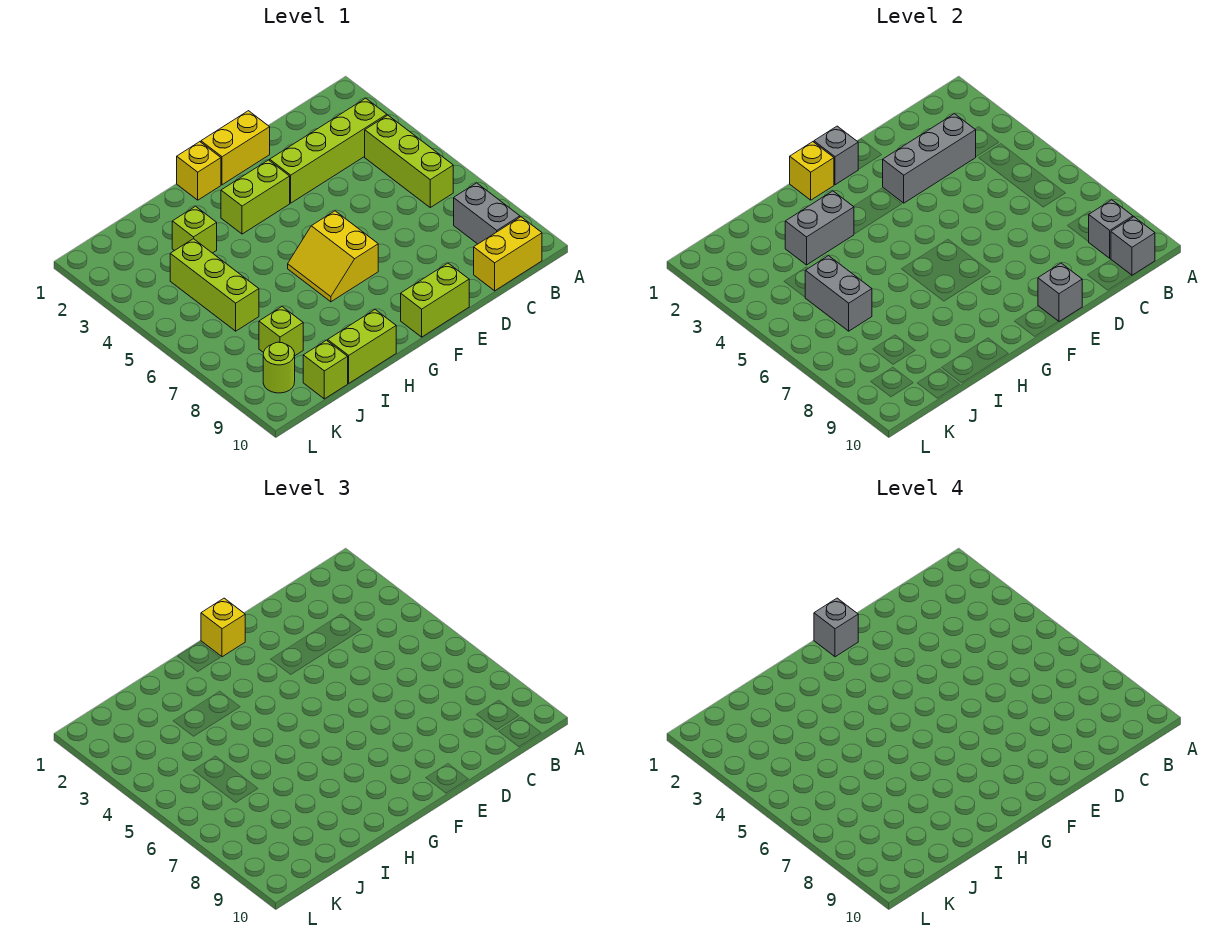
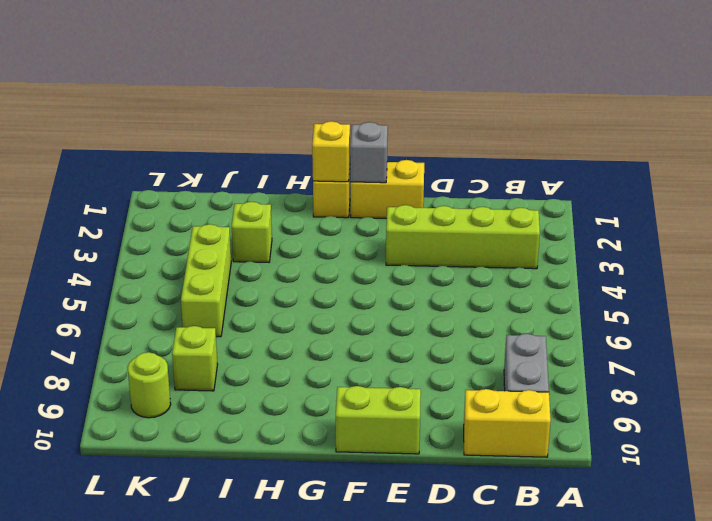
none -> lime brick B4:B6 level 1
none -> lime brick F3:G3 level 1
none -> yellow slope F6:G7 level 1 top F

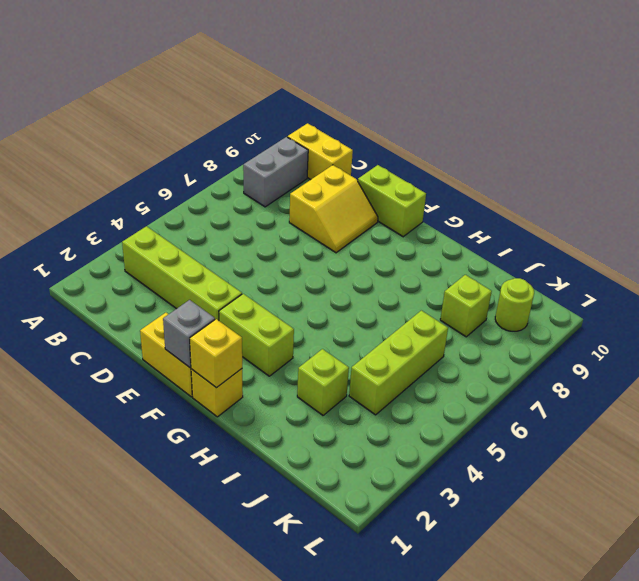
yellow slope D8:E9 level 1 top D -> yellow slope F6:G7 level 1 top F
none -> lime brick B4:B6 level 1
none -> lime brick H10:I10 level 1
none -> lime brick J10 level 1

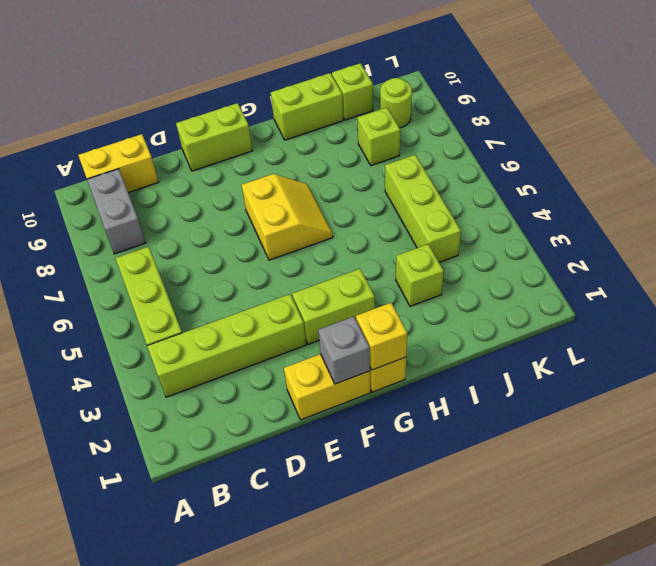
none -> grey brick B9 level 2
none -> grey brick B10 level 2
none -> grey brick C3:E3 level 2

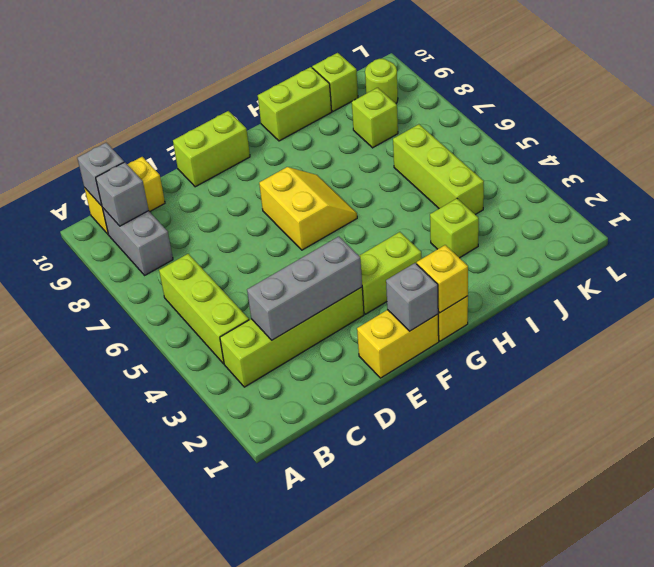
none -> grey brick E10 level 2
none -> grey brick H3:I3 level 2
none -> grey brick J5:J6 level 2

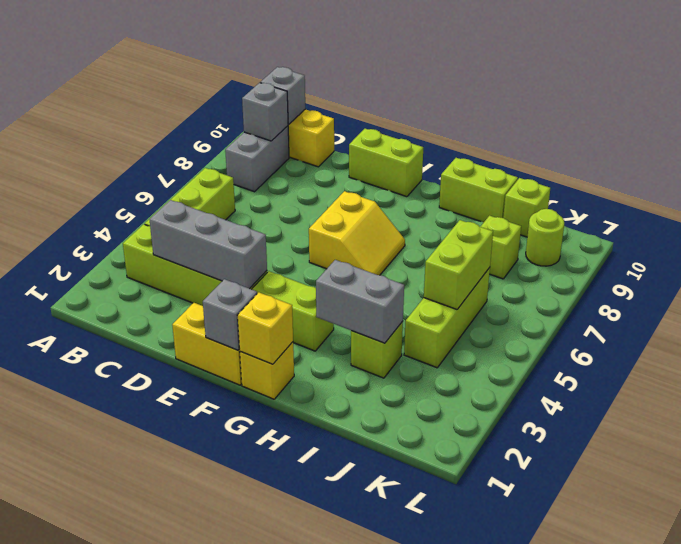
lime brick J5:J6 level 2 -> grey brick J5:J6 level 2
none -> grey brick E10 level 2
none -> yellow brick F1 level 3
none -> grey brick F1 level 4

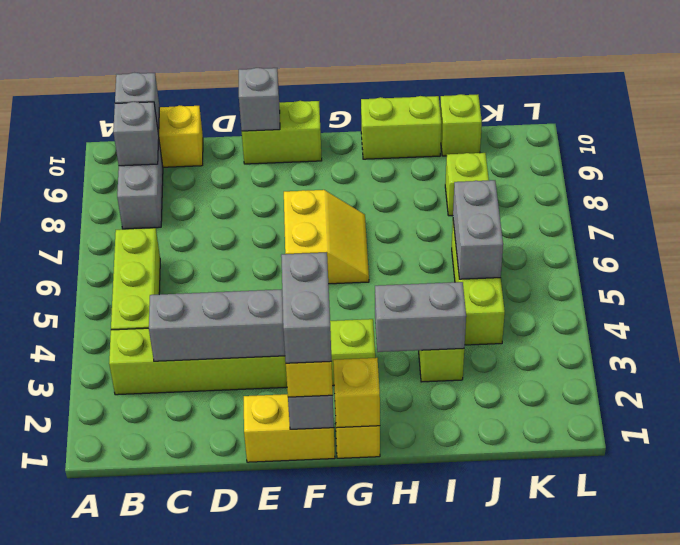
grey brick F1:F2 level 4 -> grey brick F1 level 4
none -> lime round brick K9 level 1

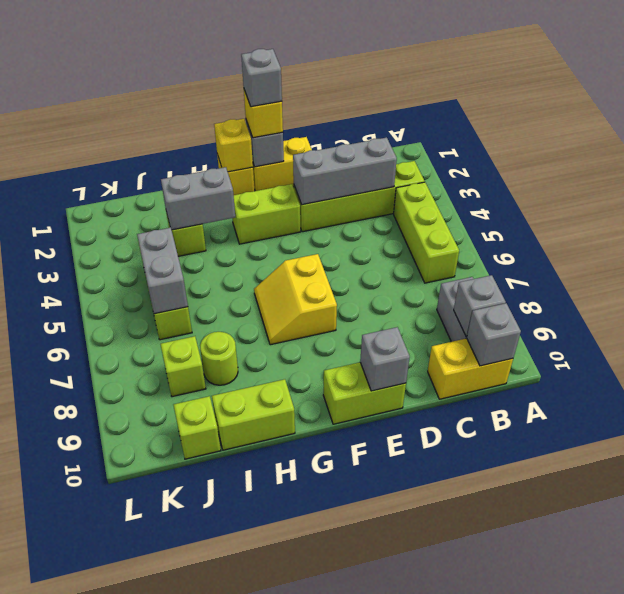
lime round brick I8 level 1 -> lime round brick K9 level 1

